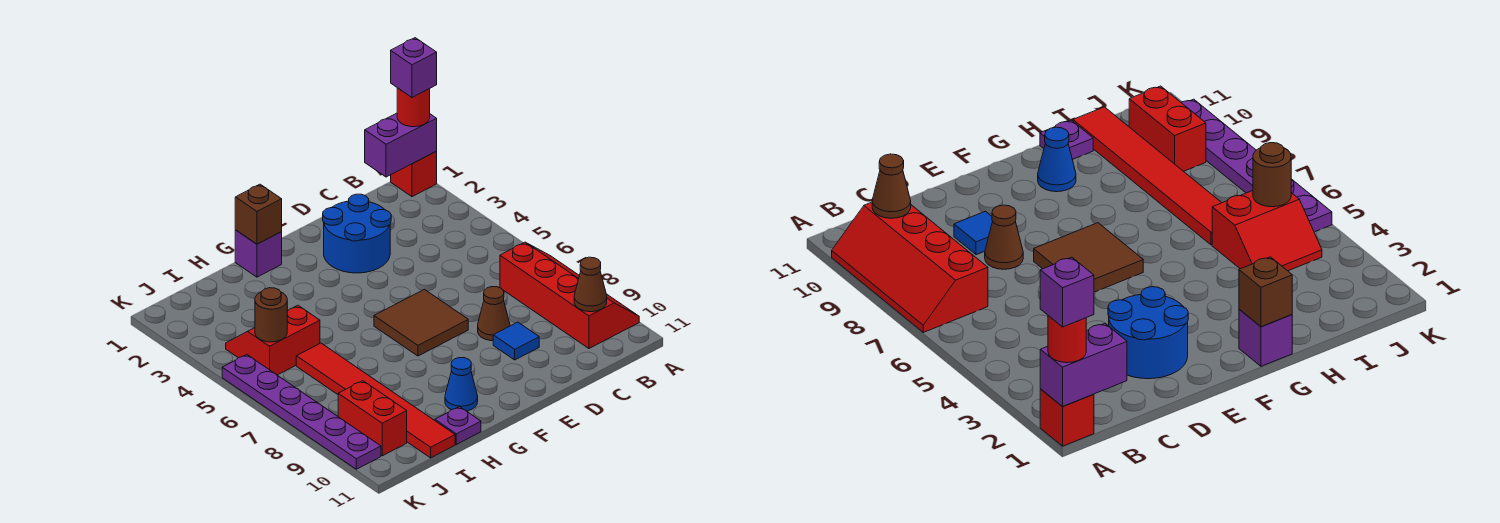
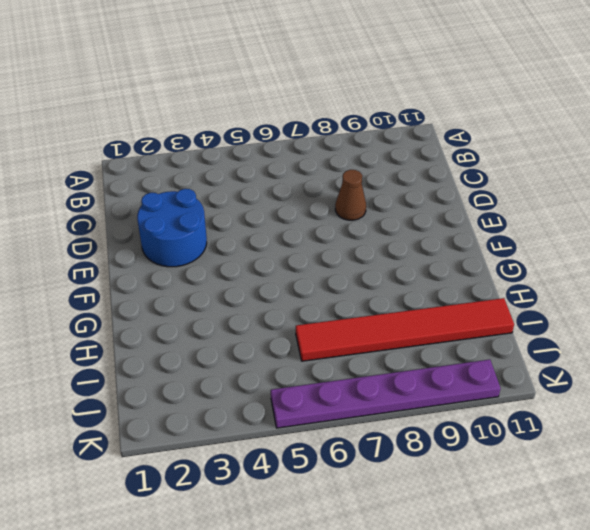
none -> red brick A1 level 1
none -> red slope A7:B10 level 1 top B
none -> blue tile D9 level 1

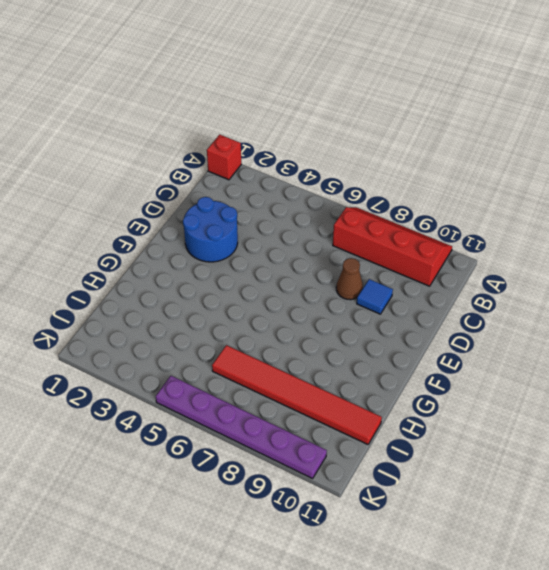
none -> brown tile E6:F7 level 1
none -> purple brick G1 level 1
none -> blue cone G10 level 1

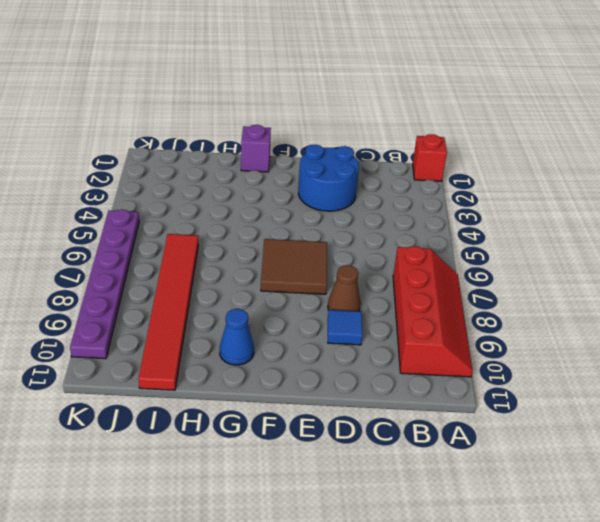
none -> purple plate H11 level 1
none -> red slope I4:J5 level 1 top 5
none -> red brick J9:J10 level 1

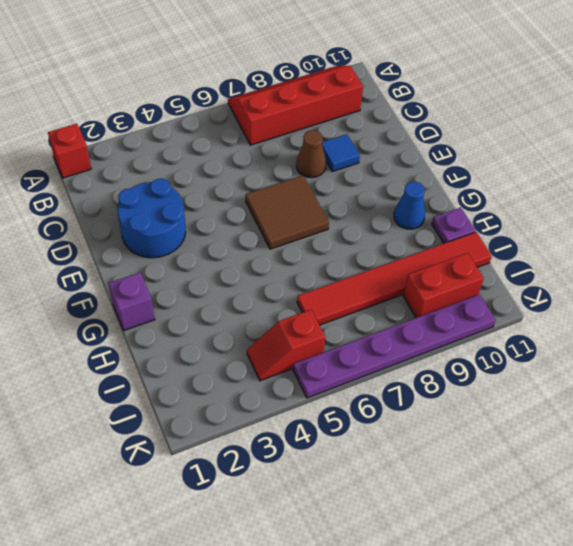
red slope J4:J5 level 1 top 5 -> red slope I4:J5 level 1 top 5
none -> purple brick A1:B1 level 2
none -> brown cone B10 level 2
none -> brown brick G1 level 2

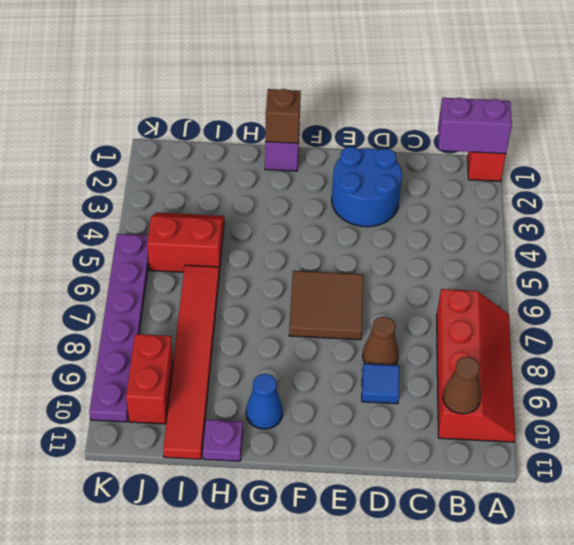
none -> brown round brick J5 level 2
none -> red round brick A1 level 3
none -> purple brick A1 level 4

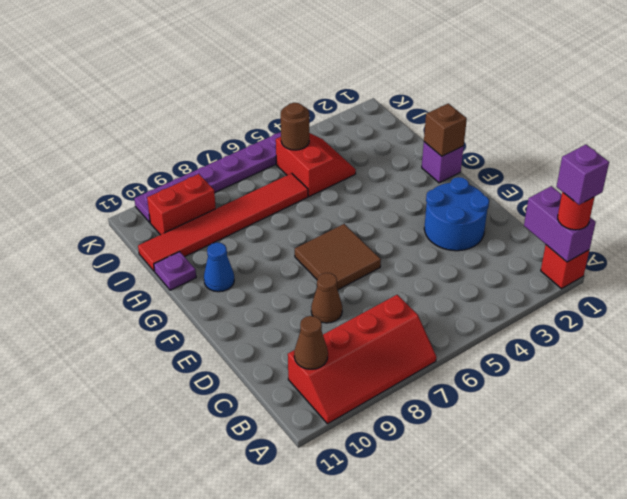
none -> blue tile D9 level 1

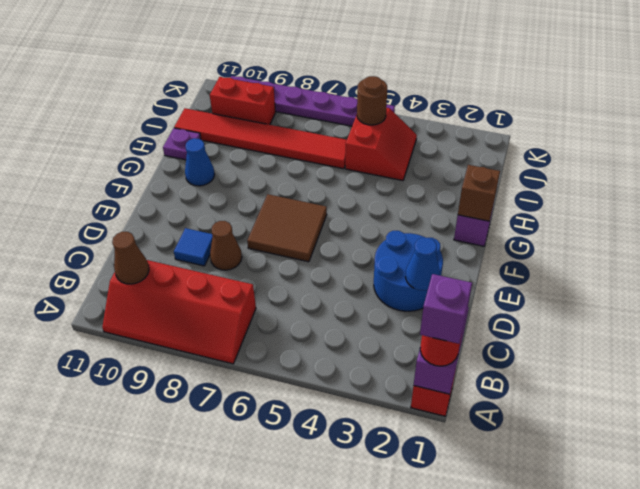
blue cone D2 level 2 -> none

